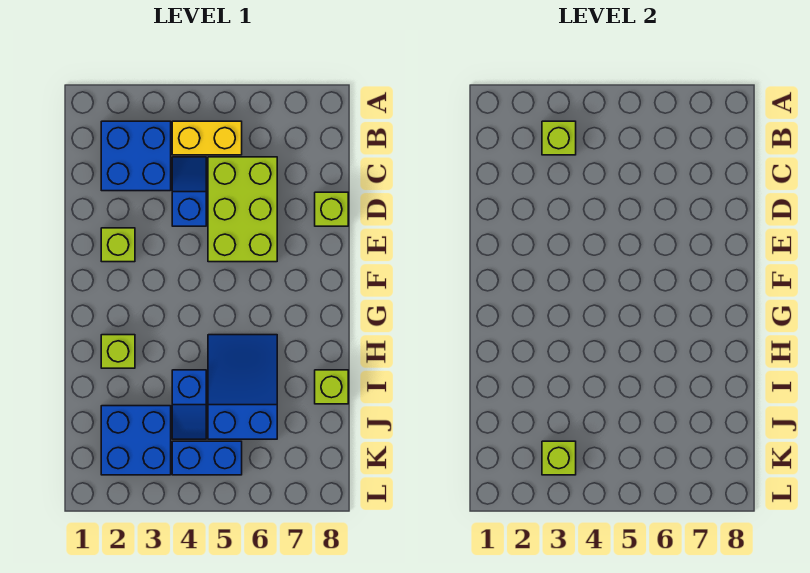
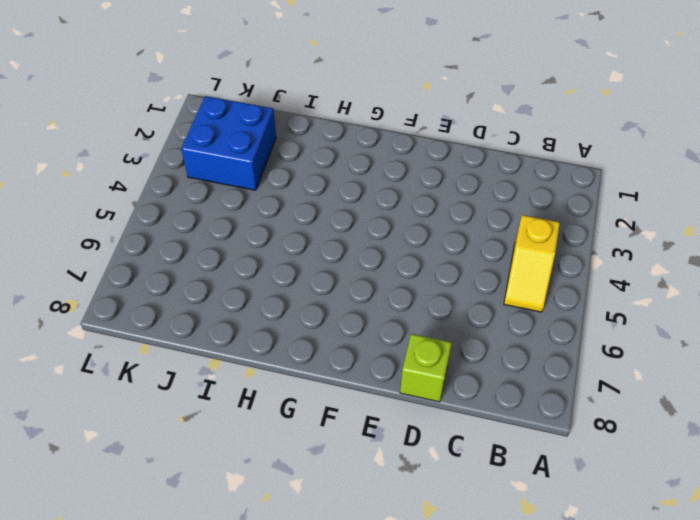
yellow slope B4:B5 level 1 top 4 -> yellow brick B4:B5 level 1
none -> blue brick B2:C3 level 1
none -> blue slope C4:D4 level 1 top D
none -> lime brick C5:E6 level 1

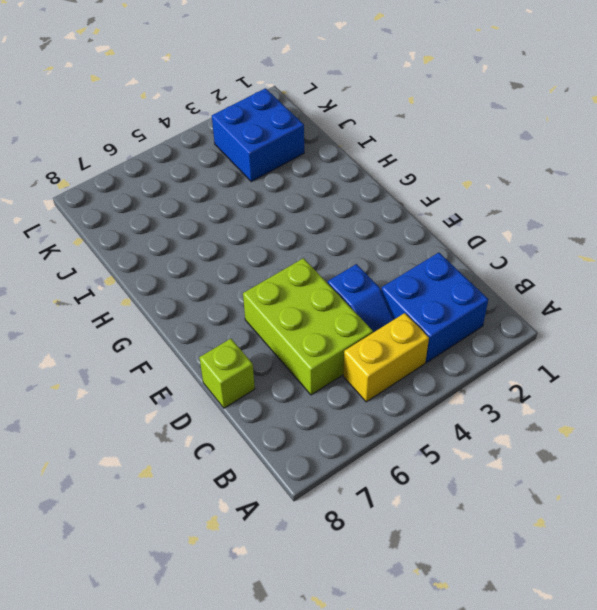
none -> lime brick E2 level 1
none -> lime brick H2 level 1
none -> blue slope H5:J6 level 1 top J

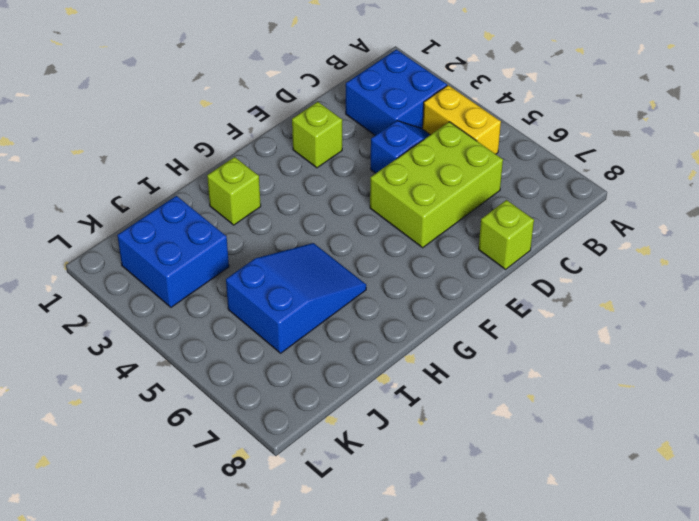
none -> blue slope I4:J4 level 1 top I
none -> lime brick I8 level 1
none -> blue brick K4:K5 level 1

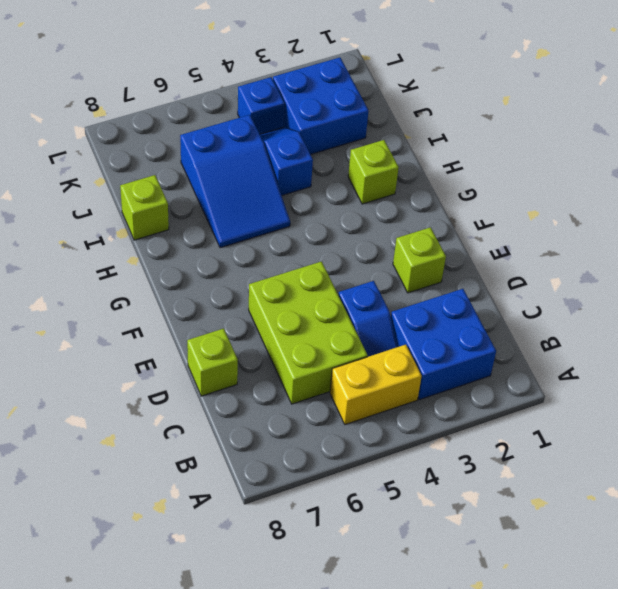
blue brick K4 level 1 -> blue brick K4:K5 level 1
none -> lime brick B3 level 2
none -> lime brick K3 level 2

